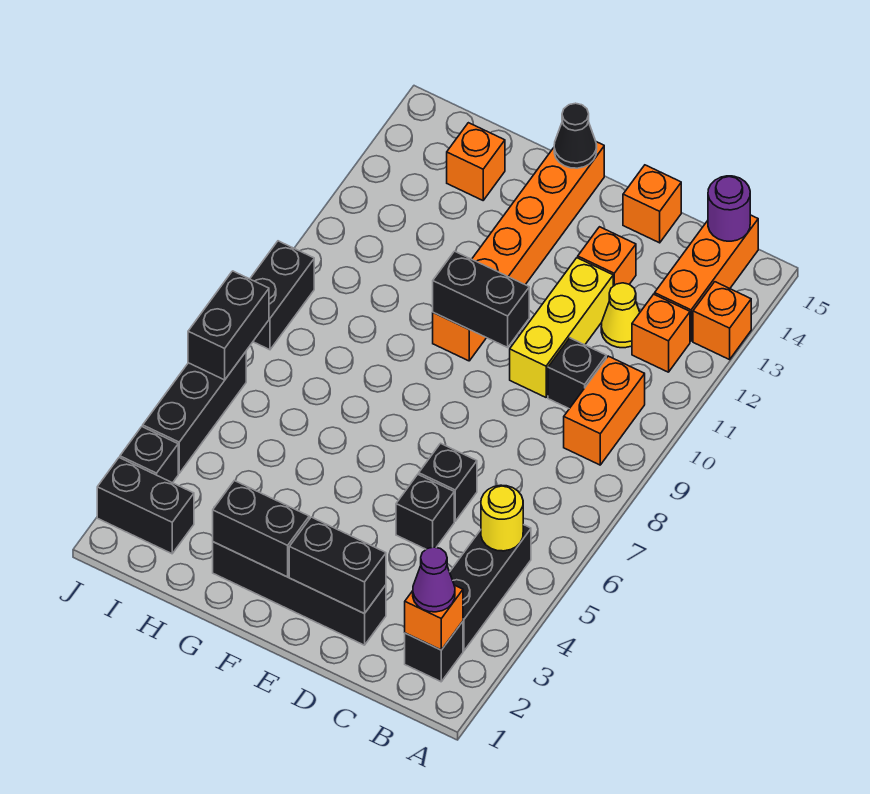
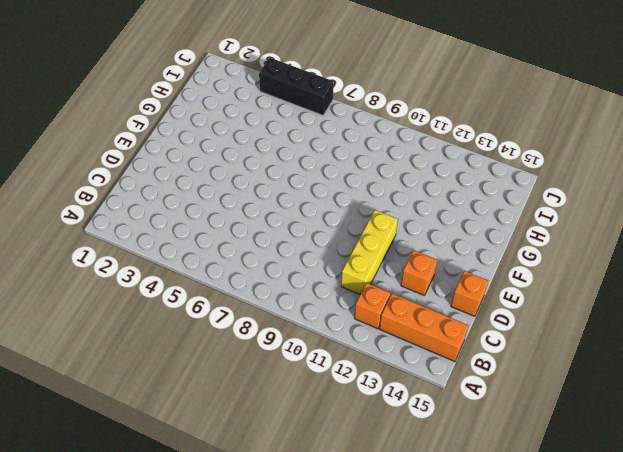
yellow brick C11:E11 level 1 -> yellow brick D10:D12 level 1
none -> orange brick A13 level 1
none -> black brick B2 level 1
none -> black brick B3:B5 level 1

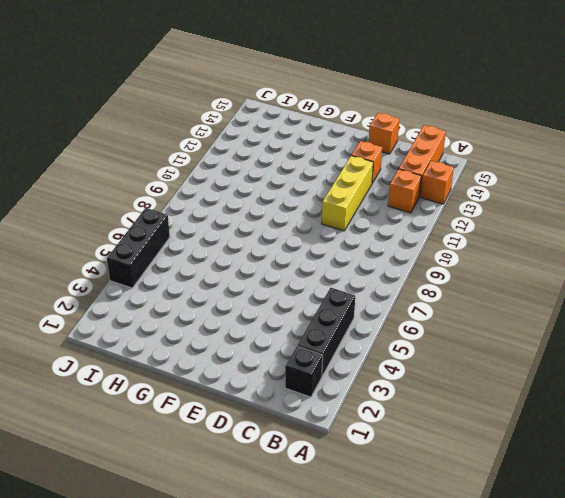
none -> orange brick B9:B10 level 1
none -> black brick C10 level 1
none -> yellow cone C12 level 1

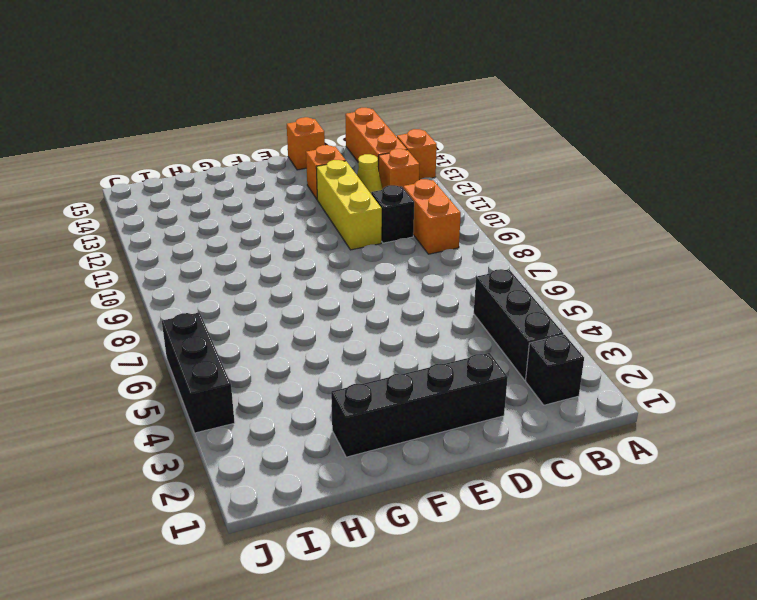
none -> black brick D5 level 1
none -> black brick D6 level 1
none -> orange brick F10:F15 level 1

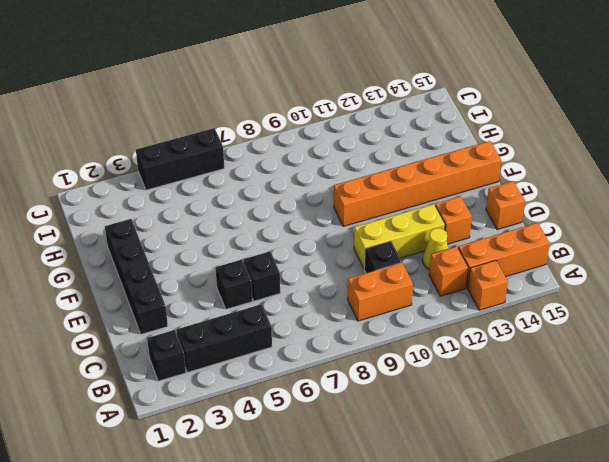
none -> orange brick H14 level 1
none -> black brick I2:J2 level 1
none -> black brick J3 level 1

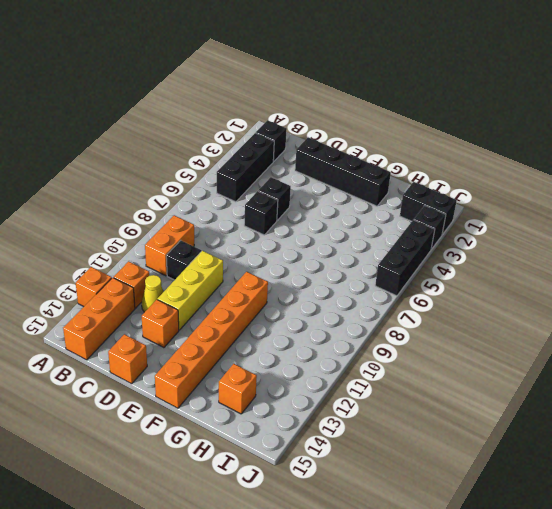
none -> black brick J8:J9 level 1
none -> orange brick B2 level 2
none -> yellow round brick B5 level 2

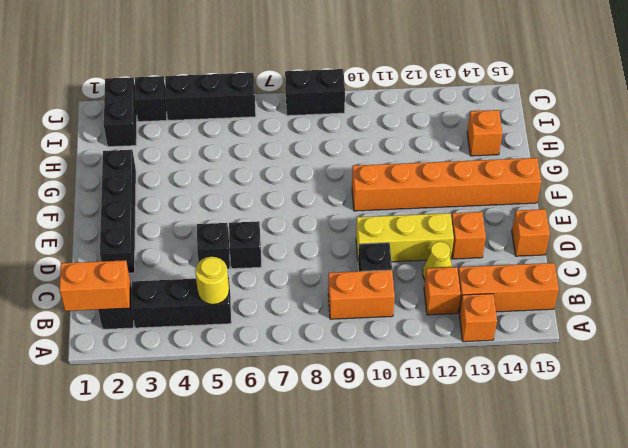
orange brick B1:B2 level 2 -> orange brick B2 level 2
none -> purple round brick B15 level 2
none -> black brick D2:E2 level 2
none -> black brick E10:F10 level 2

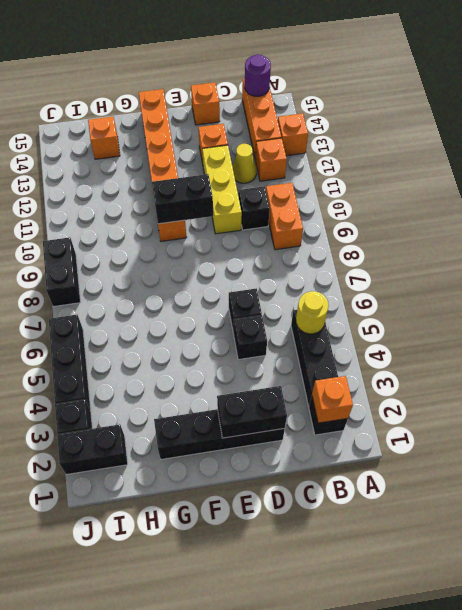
none -> black brick F2:G2 level 2
none -> black cone F15 level 2
none -> black brick J6:J7 level 2

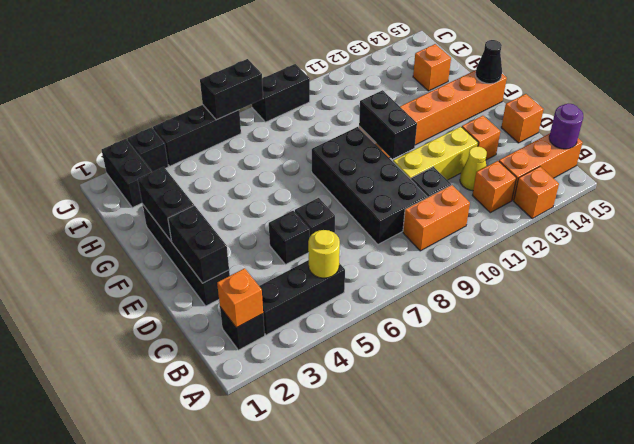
black brick C8:F9 level 1 -> none
none -> purple cone B2 level 3

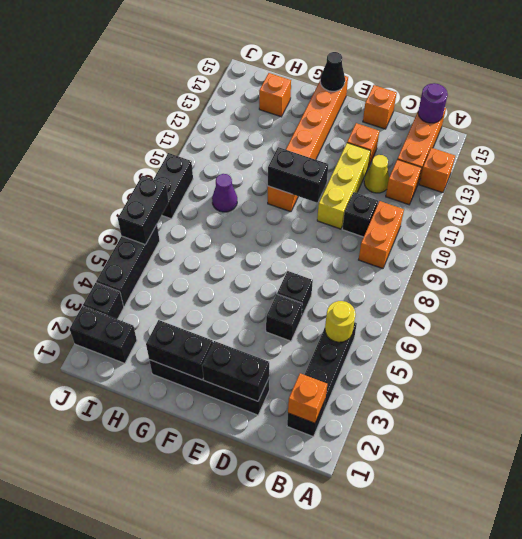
purple cone H9 level 1 -> purple cone B2 level 3

